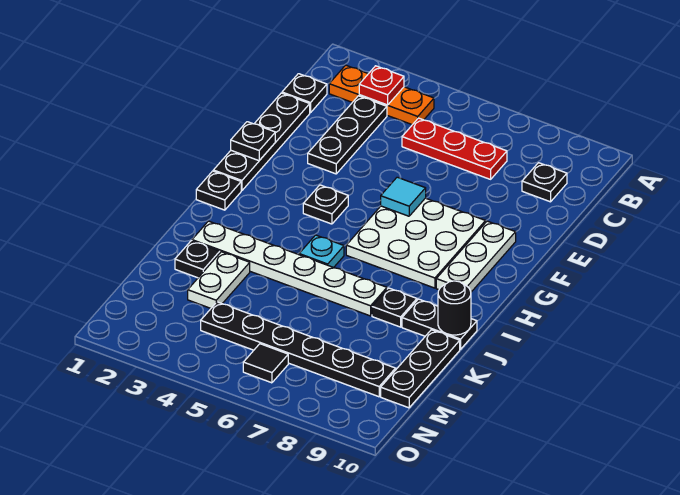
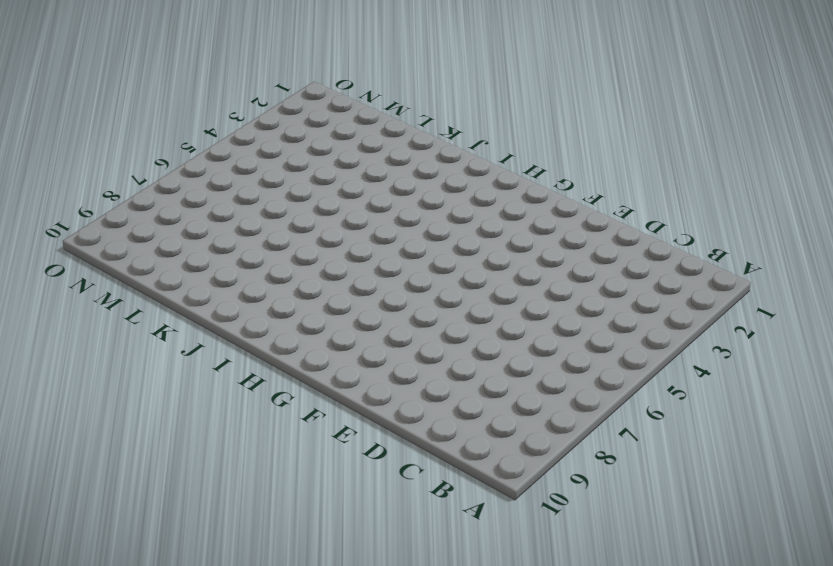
none -> orange plate B2:B4 level 1
none -> black plate C1 level 1
none -> black plate C3:E3 level 1

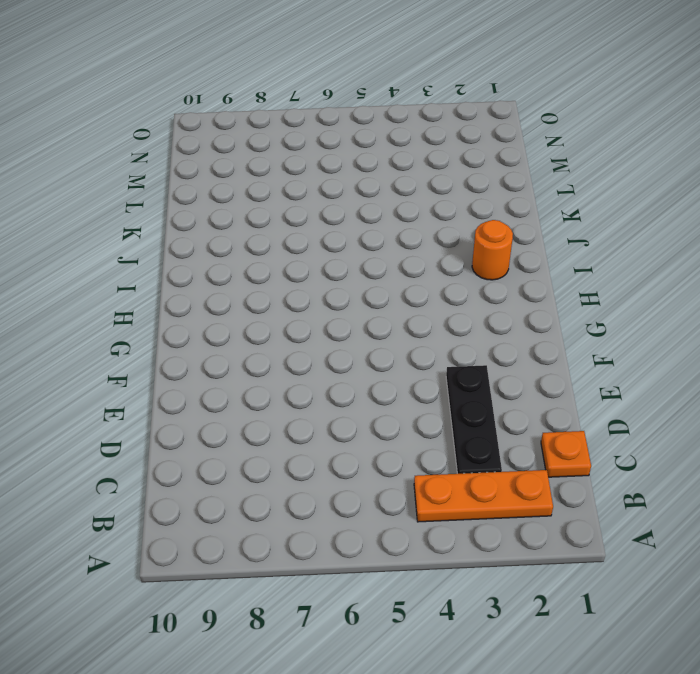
orange plate C1 level 1 -> black plate C1 level 1
orange round brick I2 level 1 -> none
none -> red plate C5:C7 level 1
none -> black plate C9 level 1
none -> black plate D1:G1 level 1

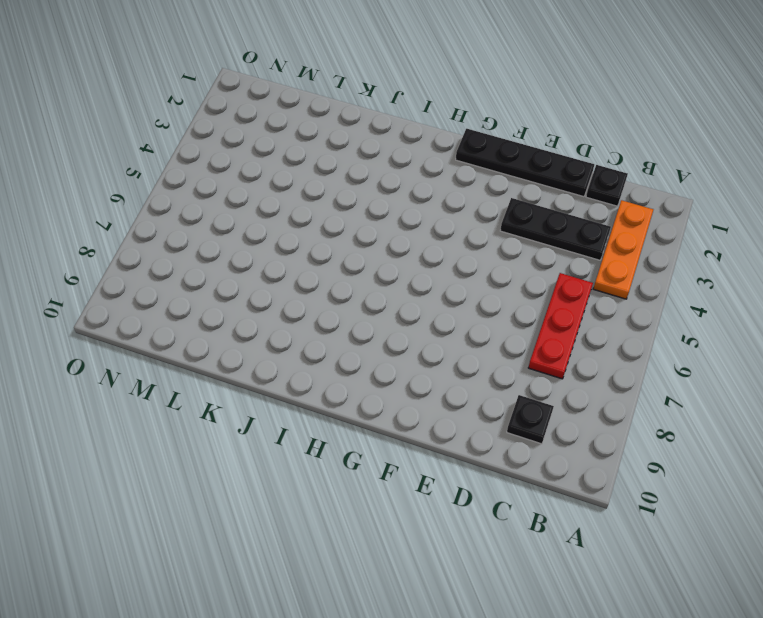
none -> white plate F6:H8 level 1
none -> white plate F9:H9 level 1
none -> black plate G4 level 1

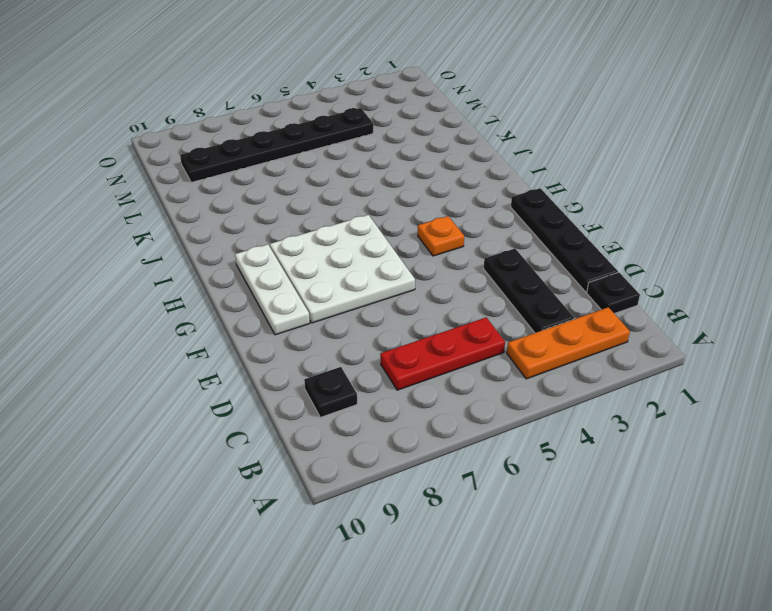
orange plate G4 level 1 -> black plate G4 level 1
none -> black plate H1 level 1
none -> cyan plate I5 level 1
none -> white plate J2:J7 level 1

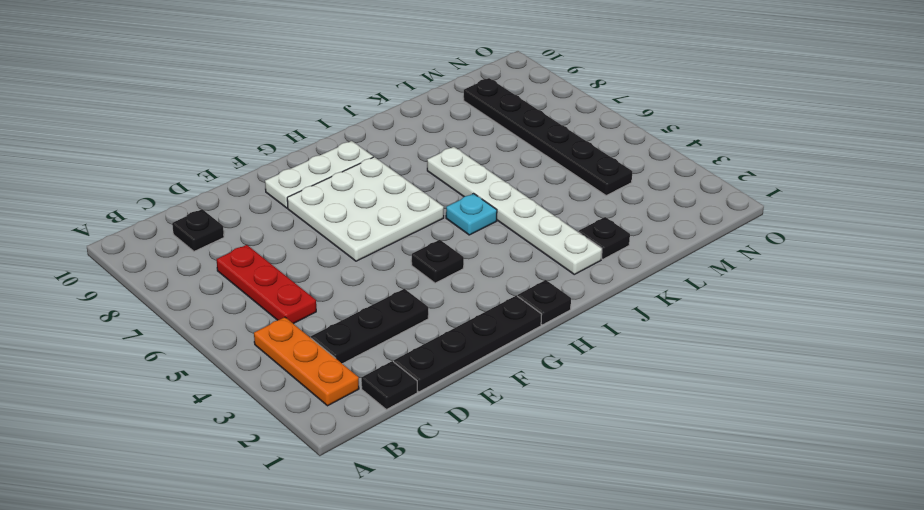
none -> black plate J8 level 1
none -> black plate J9:J10 level 1
none -> white plate K3:L3 level 1

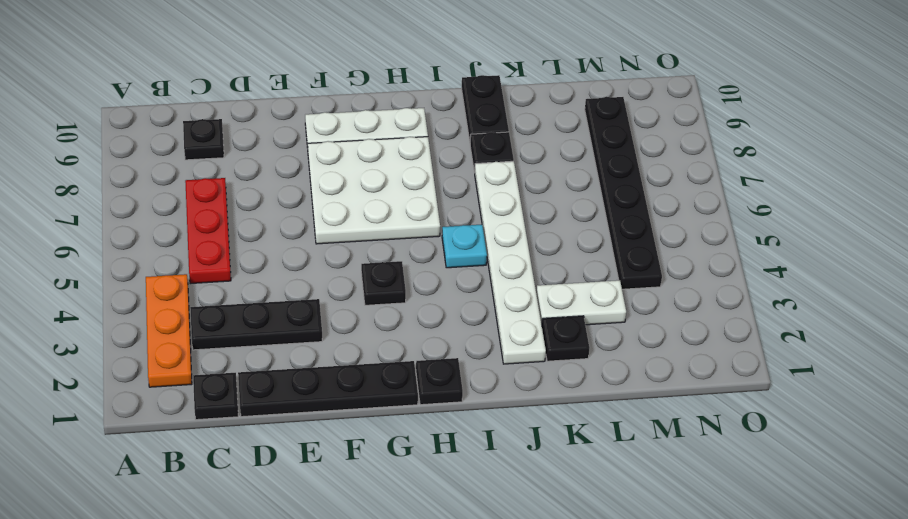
none -> black plate K10:M10 level 1
none -> black tile N6 level 1
none -> red plate B3 level 2

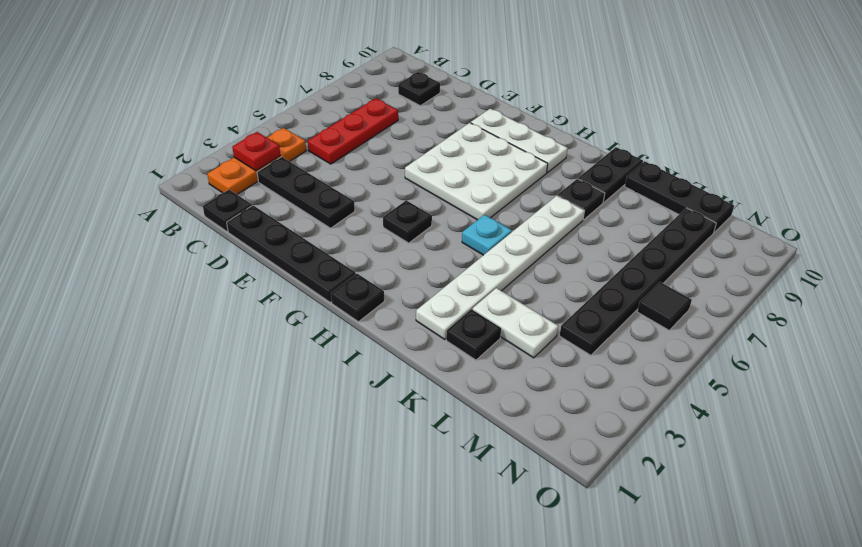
none -> black plate F1 level 2
none -> cyan tile F6 level 2
none -> black round brick J10 level 2

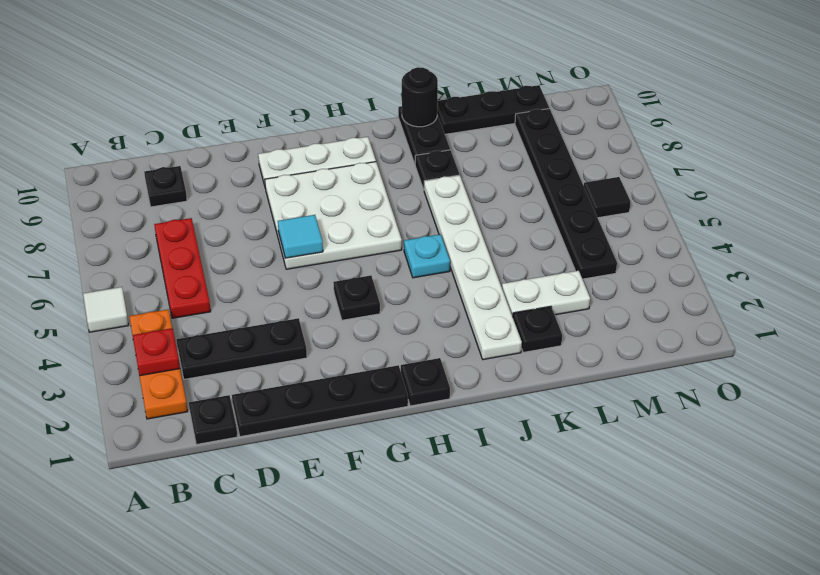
white tile A5 level 1 -> none
none -> black plate F1 level 2

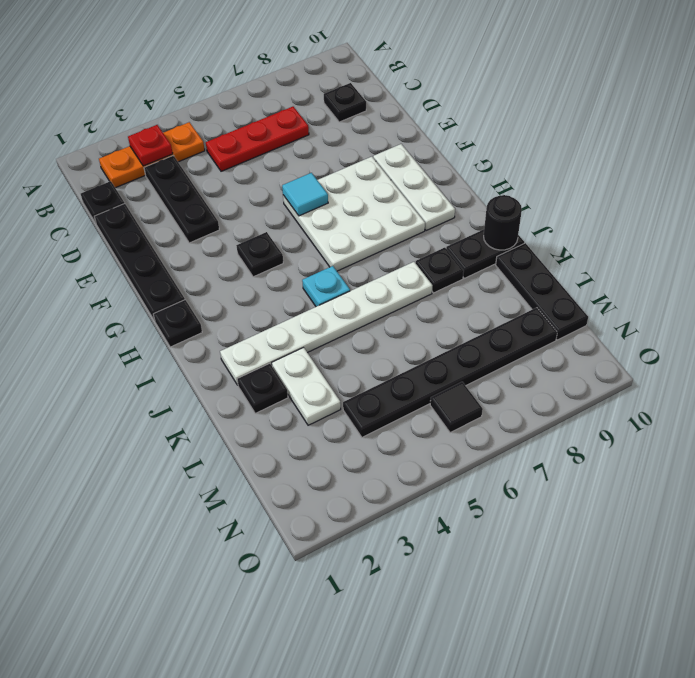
none -> black plate F1 level 2

